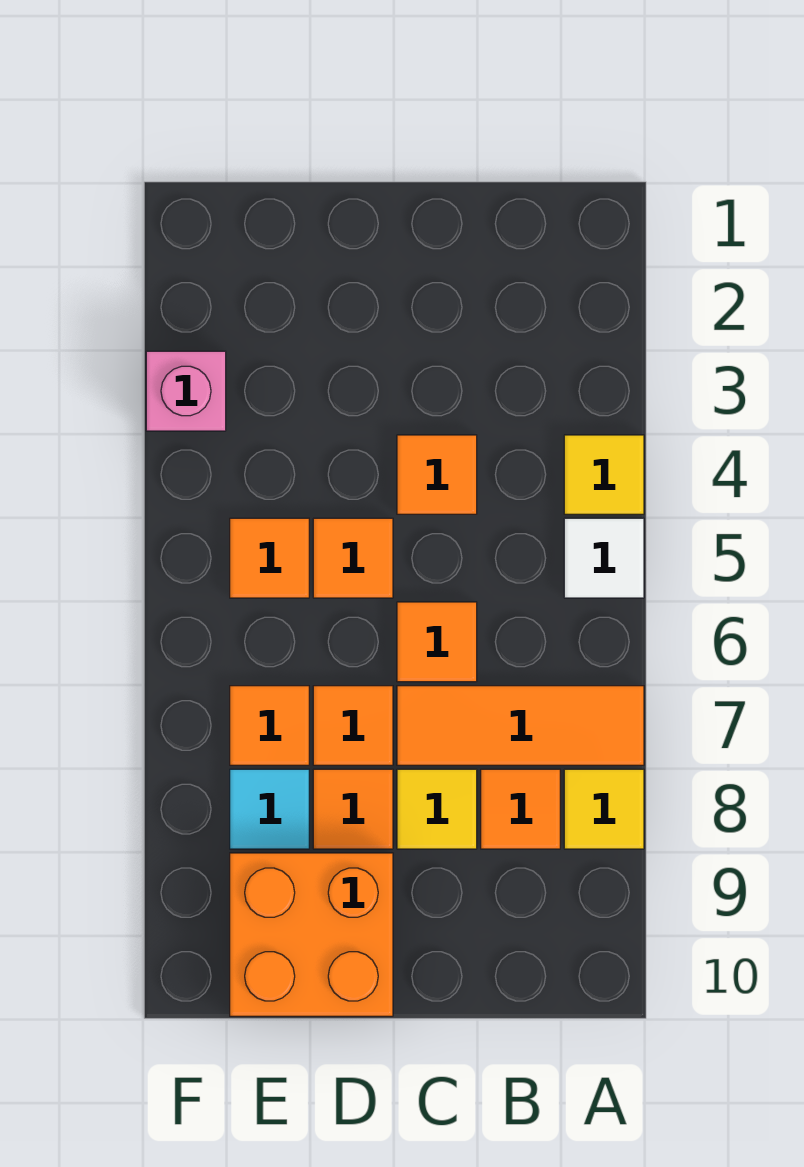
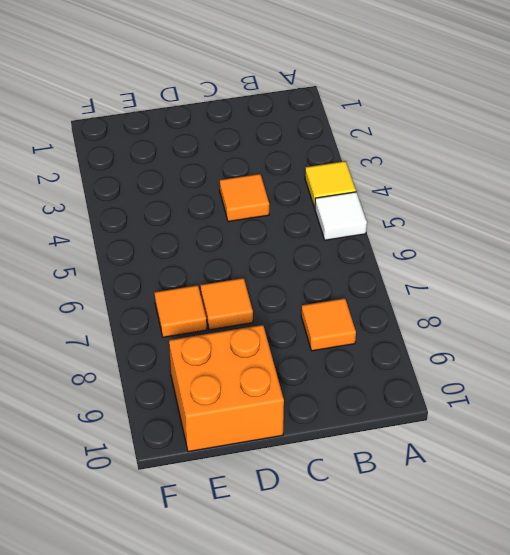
none -> orange tile A7:C7 level 1
none -> yellow tile A8 level 1
none -> orange tile C6 level 1

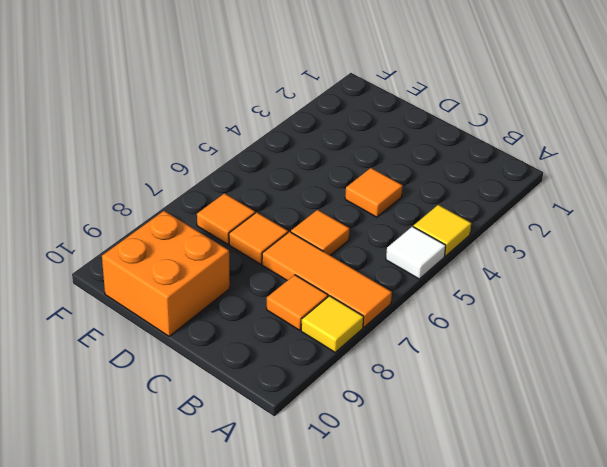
none -> yellow tile C8 level 1
none -> orange tile D5 level 1
none -> orange tile D8 level 1

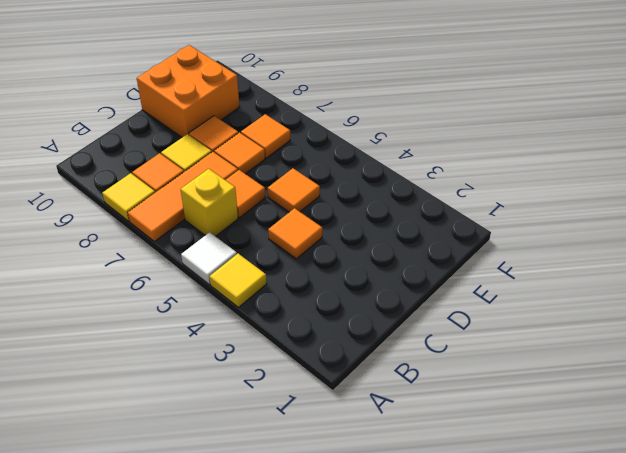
yellow brick B6 level 1 -> none
none -> orange tile E5 level 1
none -> cyan tile E8 level 1
none -> pink brick F3 level 1

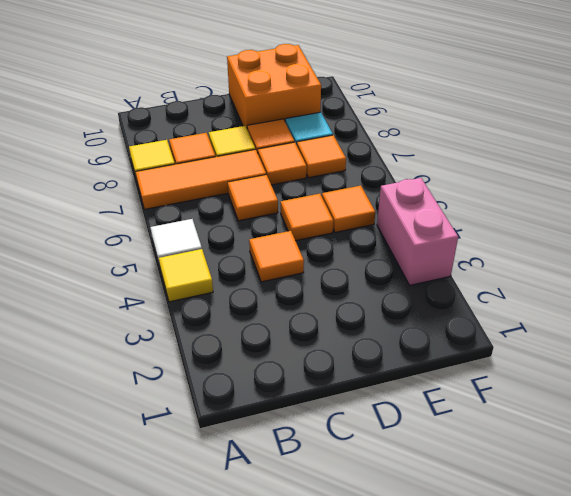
pink brick F3:F4 level 1 -> pink brick F3 level 1

